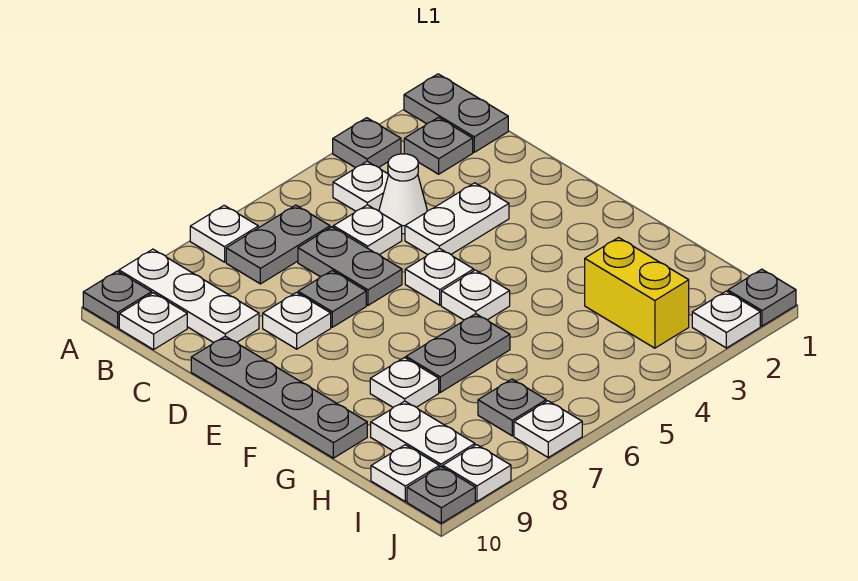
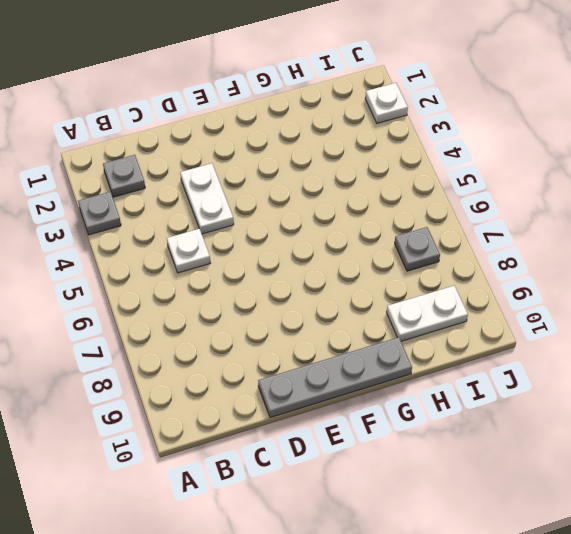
none -> grey plate A1:B1 level 1
none -> white plate A7 level 1
none -> white plate A9:C9 level 1

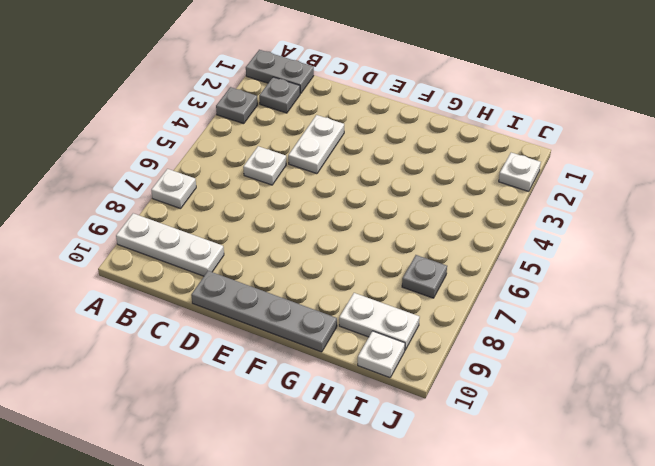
none -> grey plate A10 level 1
none -> white plate B4 level 1
none -> grey plate B6:B7 level 1

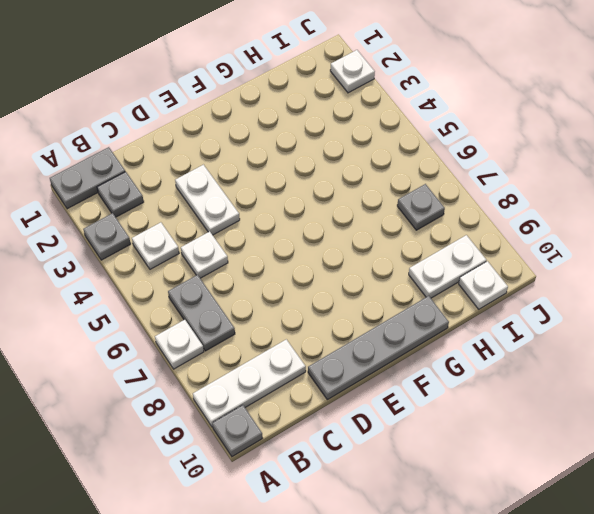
none -> white plate B10 level 1
none -> white cone C4 level 1
none -> grey plate C6:D6 level 1

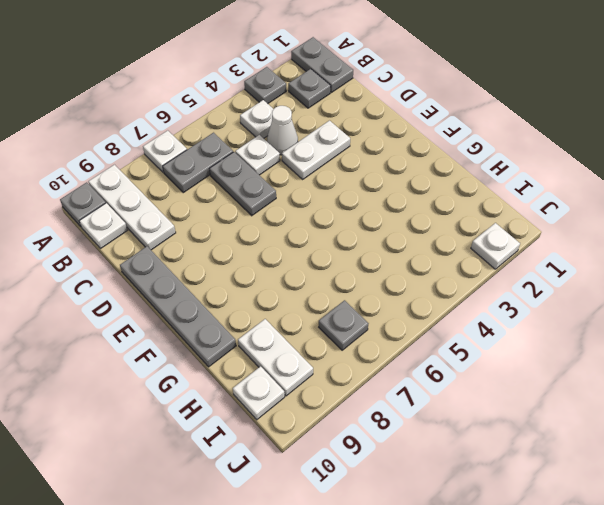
none -> grey plate D7 level 1
none -> white plate D8 level 1
none -> white plate E5 level 1

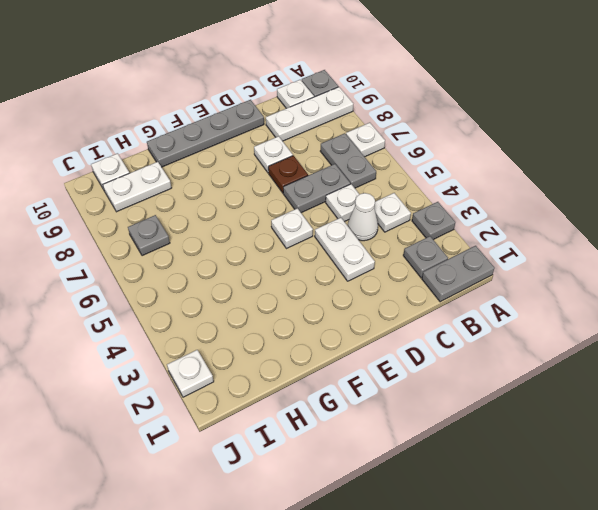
brown plate D7 level 1 -> grey plate D7 level 1
none -> white plate F5 level 1
none -> grey plate G6:G7 level 1
none -> white plate G8 level 1

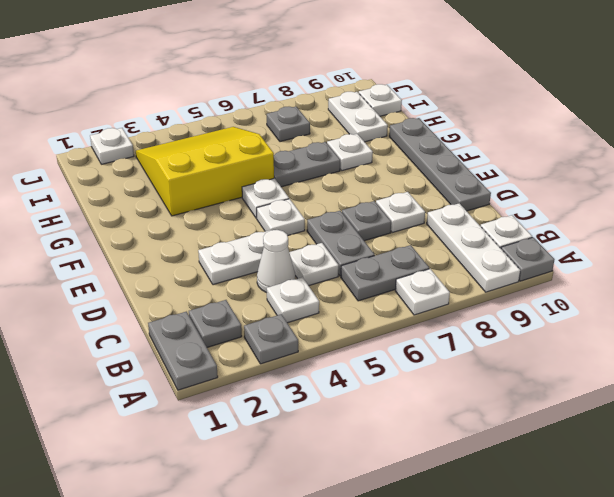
yellow slope G3:I5 level 1 top G -> yellow brick H3:I3 level 1
none -> grey plate J1 level 1
none -> white plate J7 level 1
none -> white plate J9 level 1

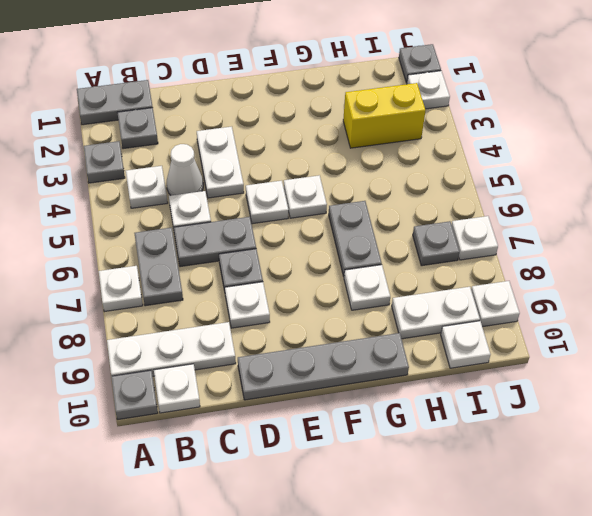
none -> grey plate J10 level 1

